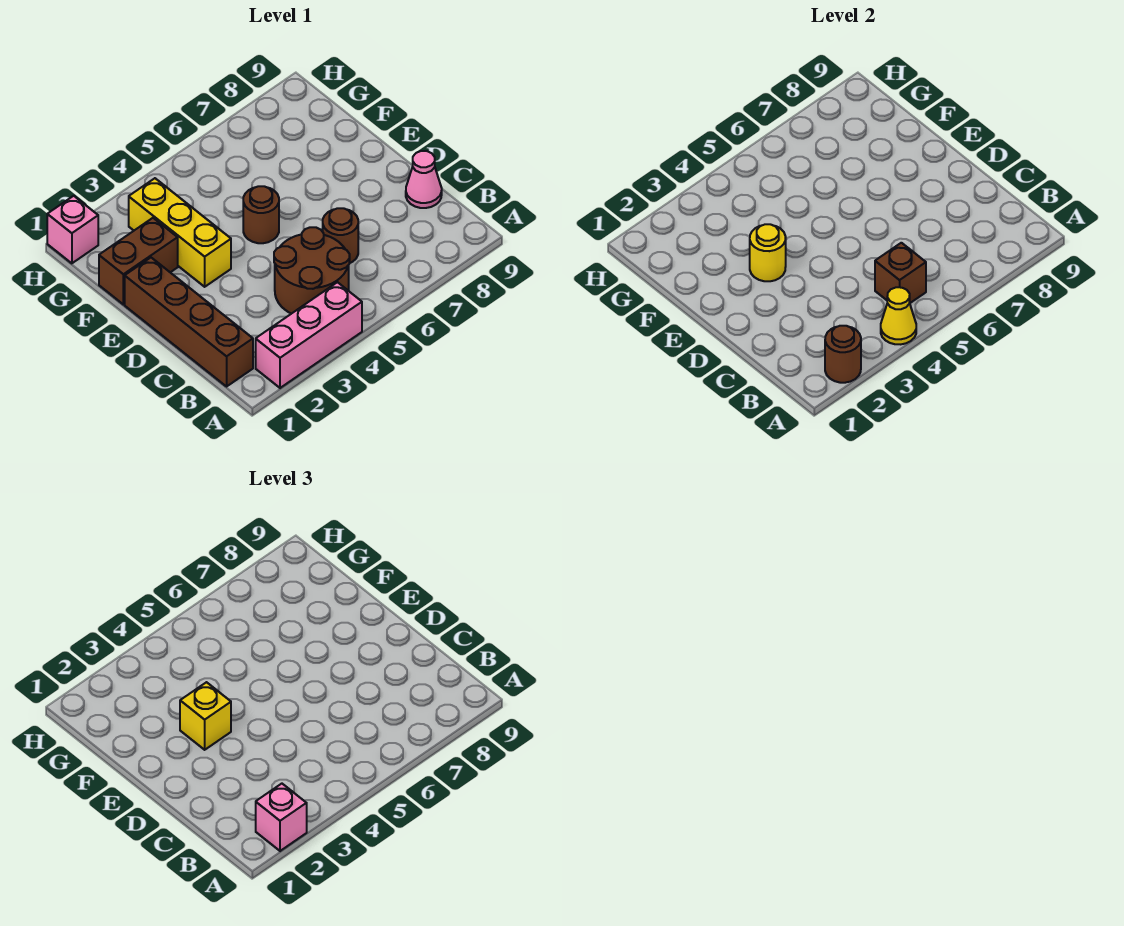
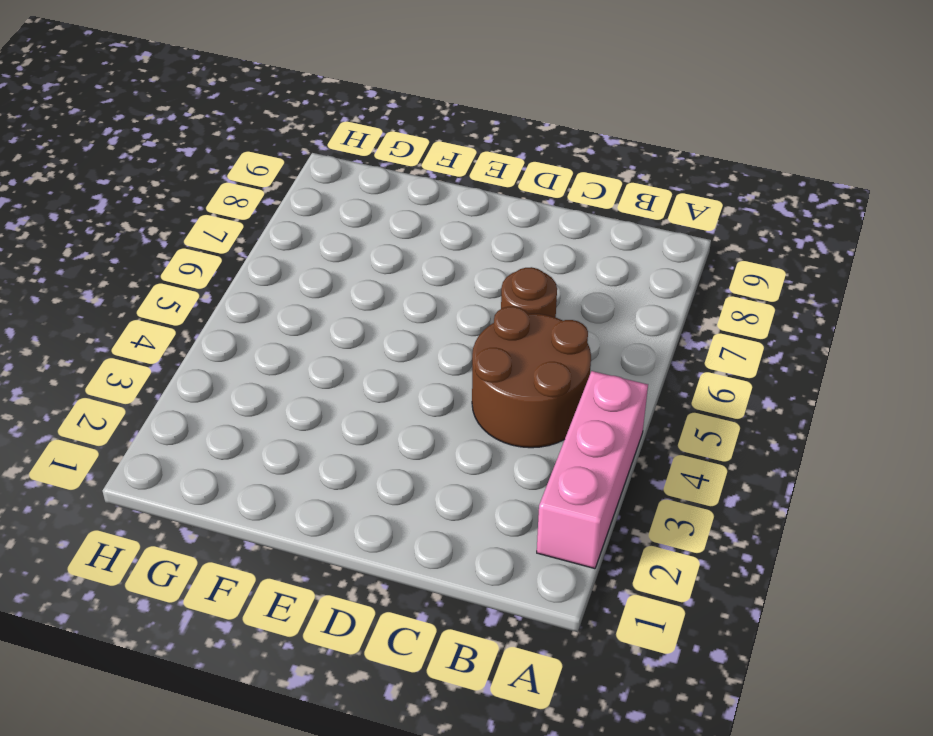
none -> brown brick B1:E1 level 1
none -> pink cone C9 level 1
none -> yellow brick E3:G3 level 1

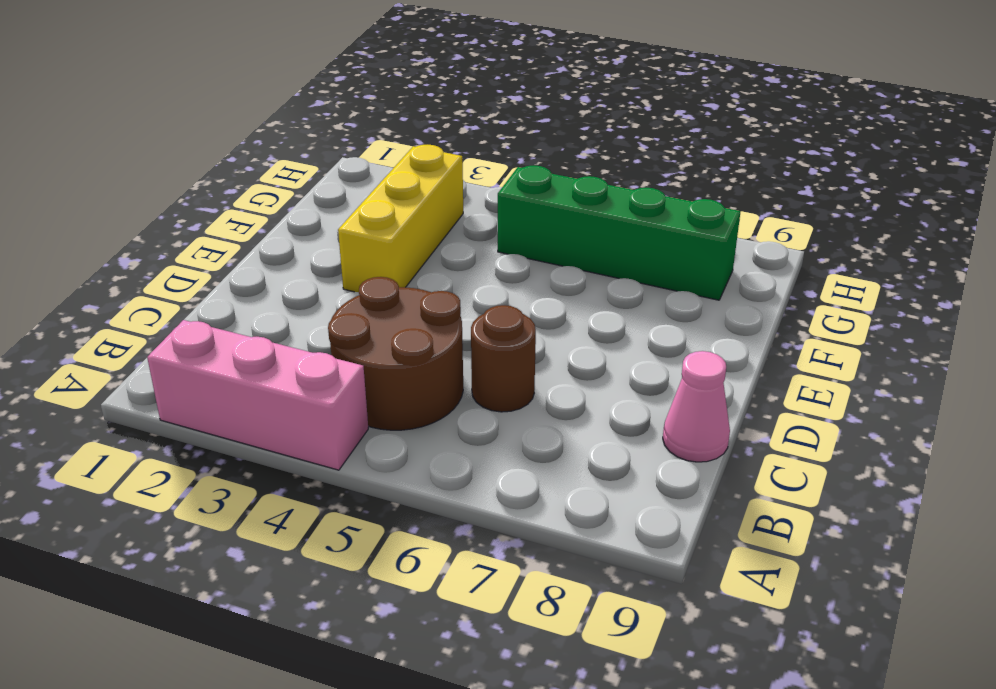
green brick G5:G8 level 1 -> none
none -> brown brick B1:E1 level 1
none -> brown round brick E5 level 1
none -> brown brick F1:F2 level 1

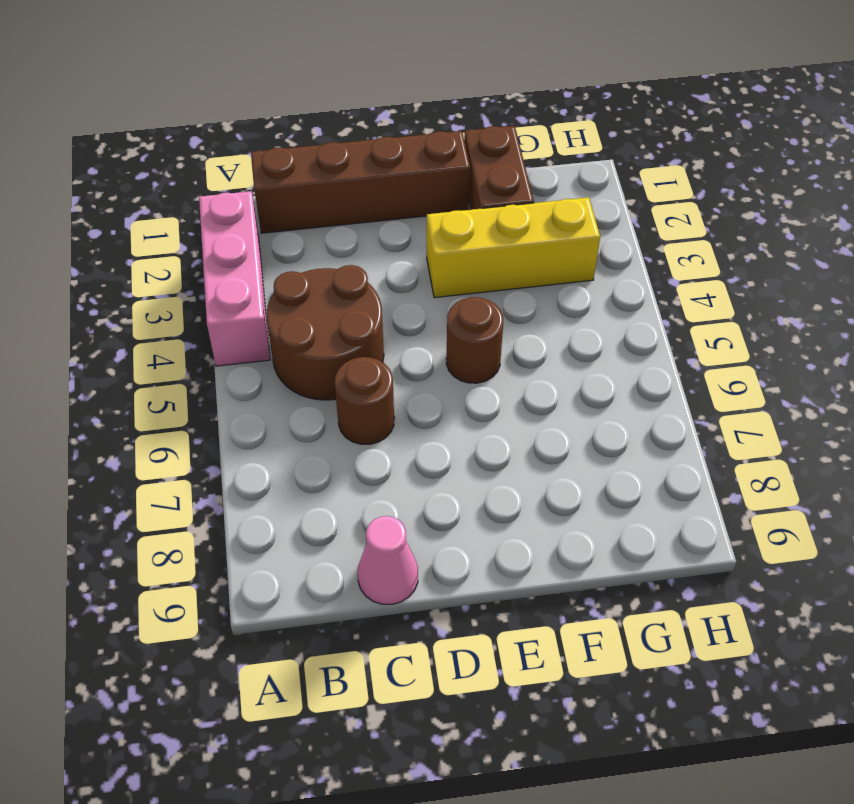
none -> pink brick H1 level 1
none -> brown round brick A2 level 2
none -> yellow cone A4 level 2

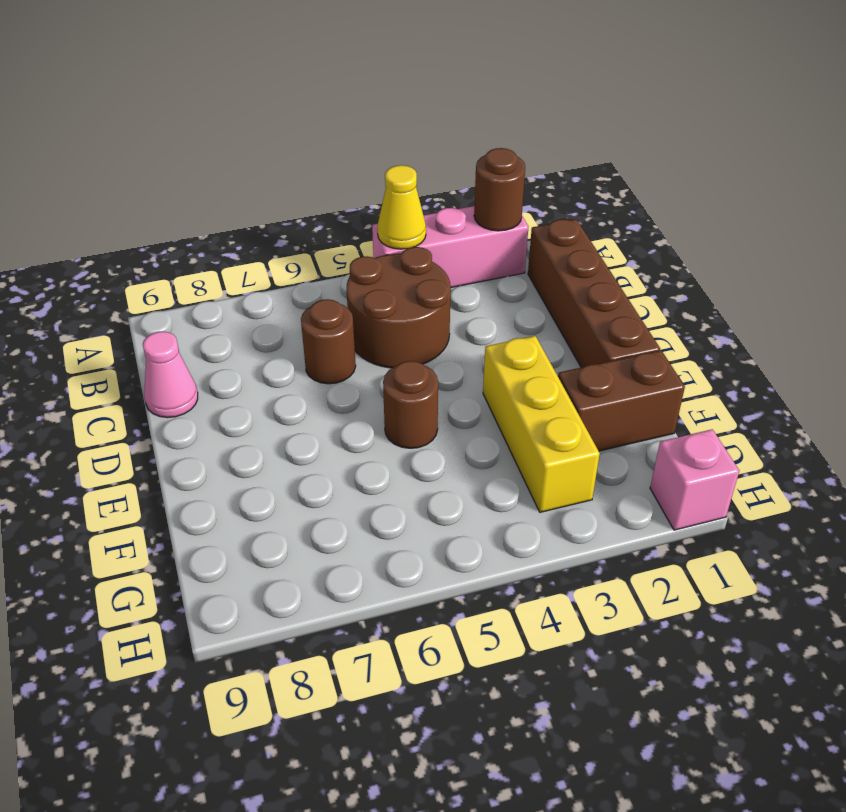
none -> brown brick B5 level 2
none -> yellow round brick E3 level 2
none -> pink brick A2 level 3

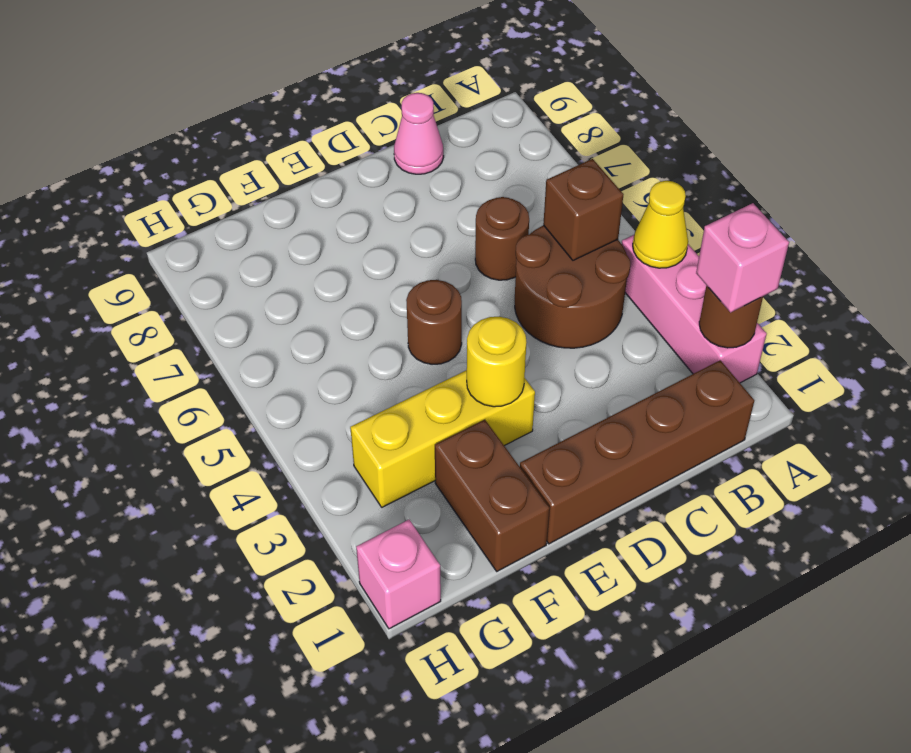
none -> yellow brick E3 level 3

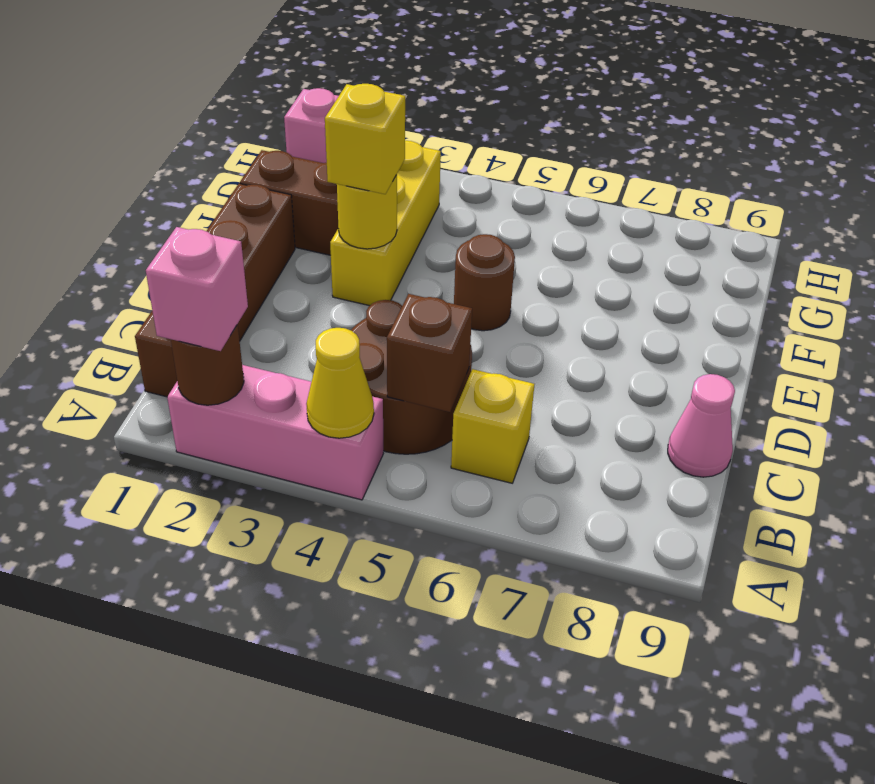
yellow brick B6 level 1 -> none
none -> brown round brick C6 level 1

